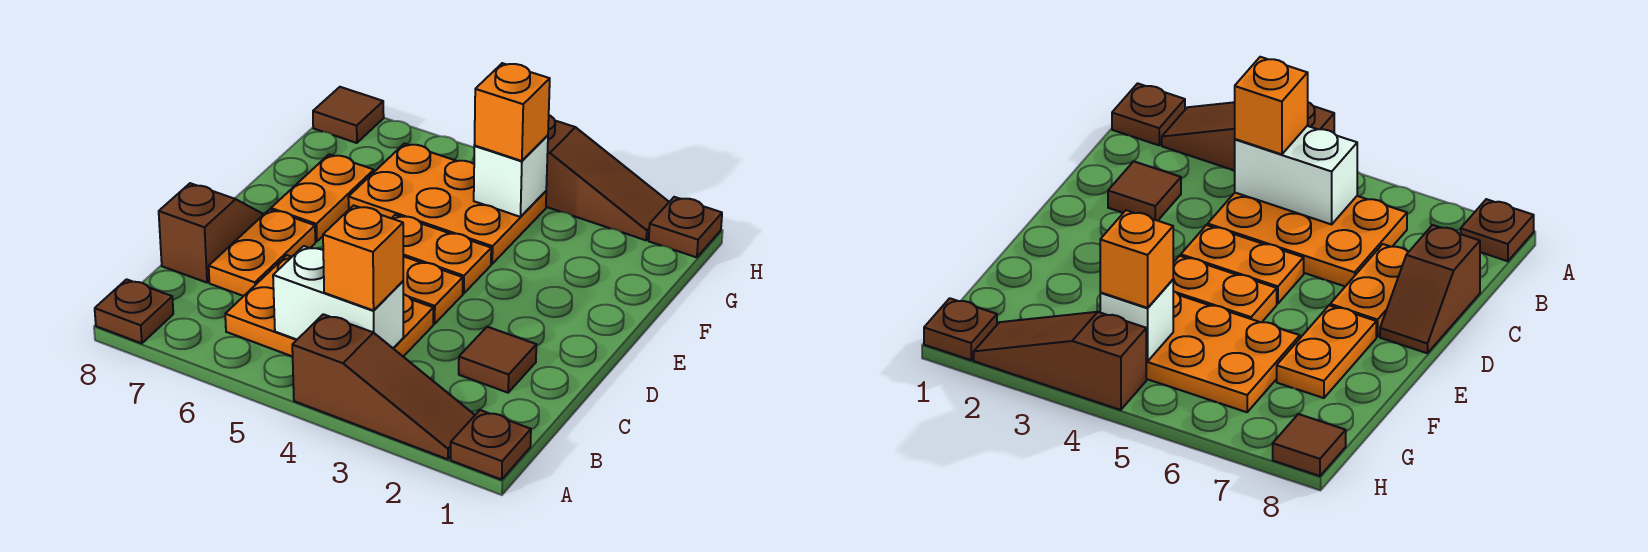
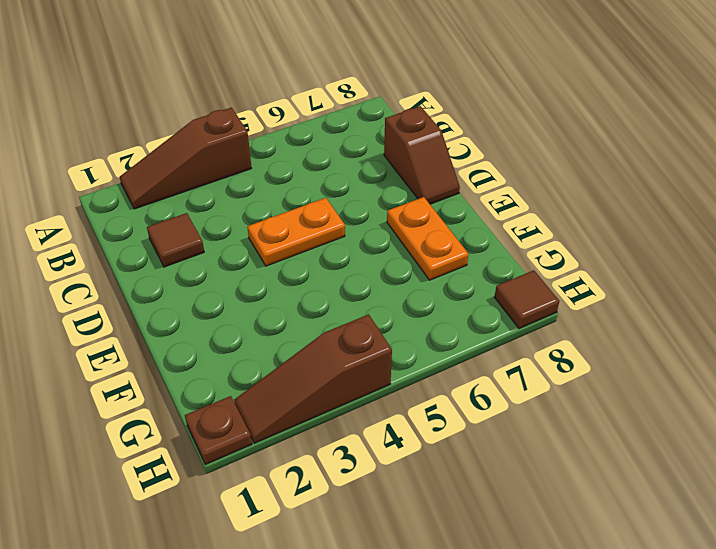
none -> brown plate A1 level 1
none -> brown plate A8 level 1
none -> orange plate B4:C6 level 1

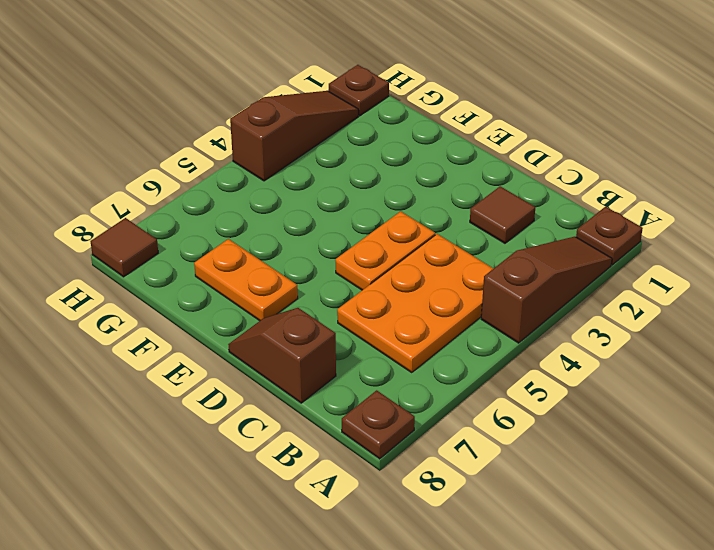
none -> orange plate C7:D7 level 1
none -> orange plate E4:E5 level 1
none -> orange plate F4:G6 level 1

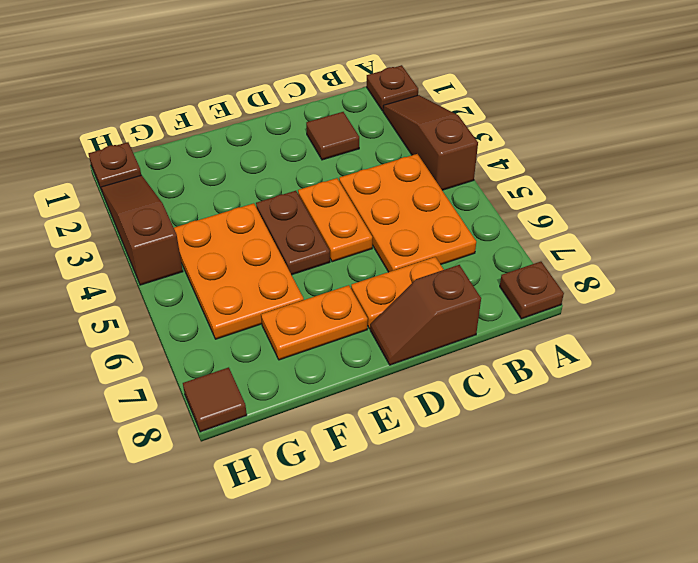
brown plate E4:E5 level 1 -> orange plate E4:E5 level 1
none -> white brick B4:B5 level 2
none -> white brick G4 level 2
none -> orange brick B4 level 3

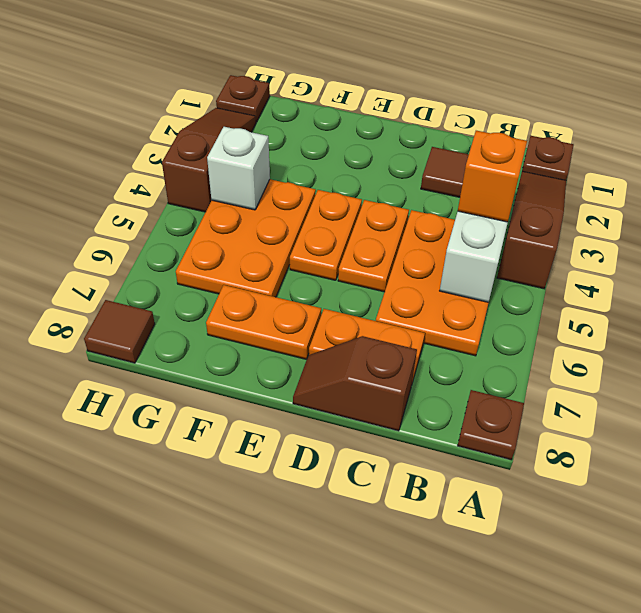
none -> orange brick G4 level 3

